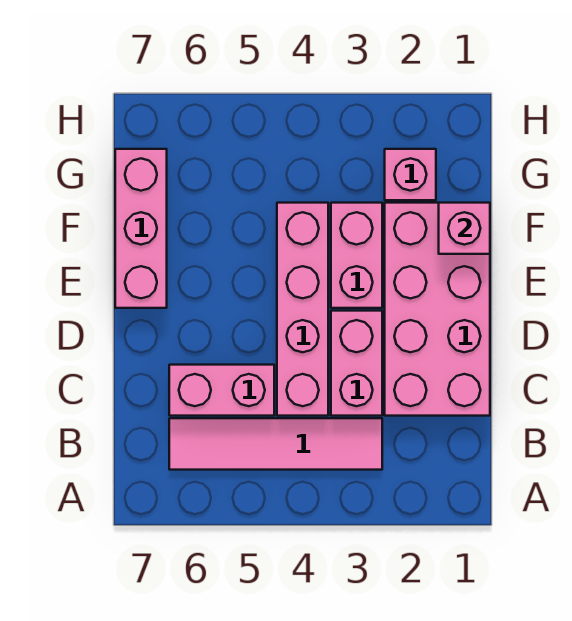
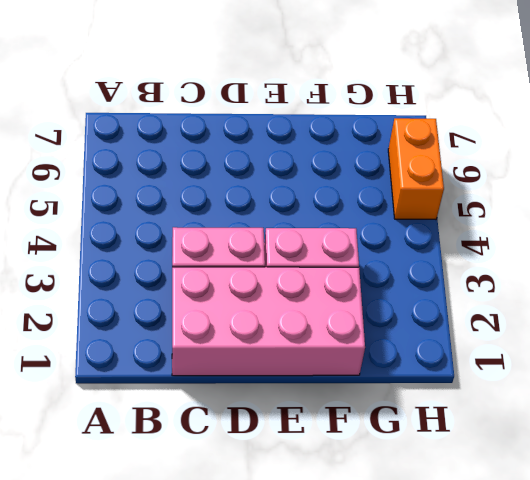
orange brick H5:H6 level 1 -> none
none -> pink tile B3:B6 level 1
none -> pink brick C4:F4 level 1

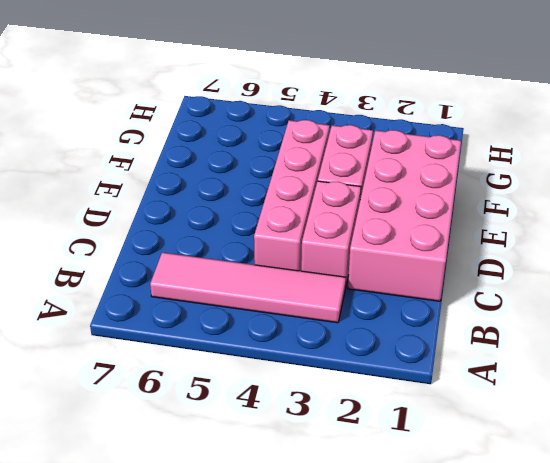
none -> pink brick C5:C6 level 1
none -> pink brick E7:G7 level 1

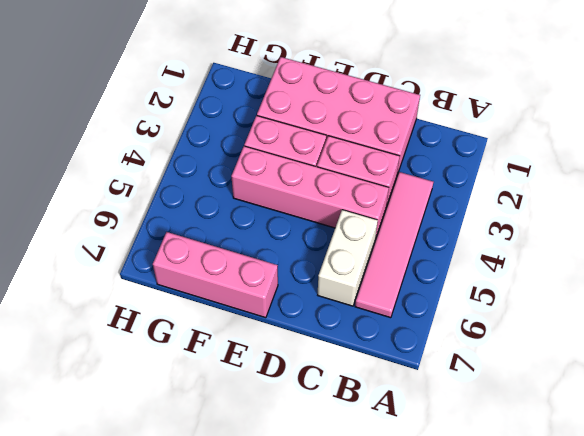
white brick C5:C6 level 1 -> pink brick C5:C6 level 1
none -> pink brick G2 level 1
none -> pink brick F1 level 2

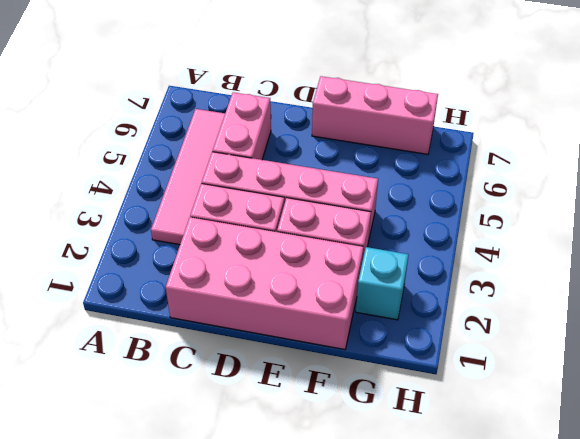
cyan brick G2 level 1 -> pink brick G2 level 1
none -> pink brick F1 level 2

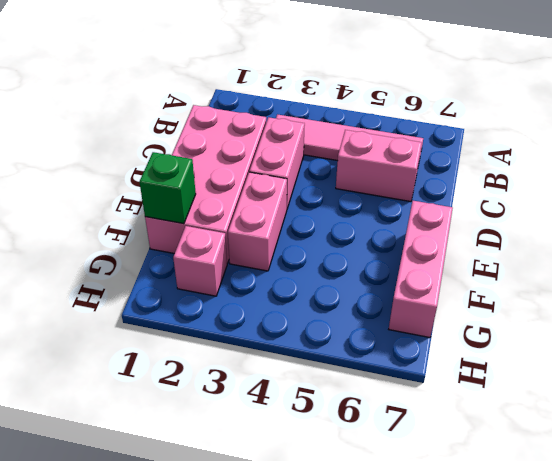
green brick F1 level 2 -> pink brick F1 level 2
none -> pink brick C4:F4 level 1

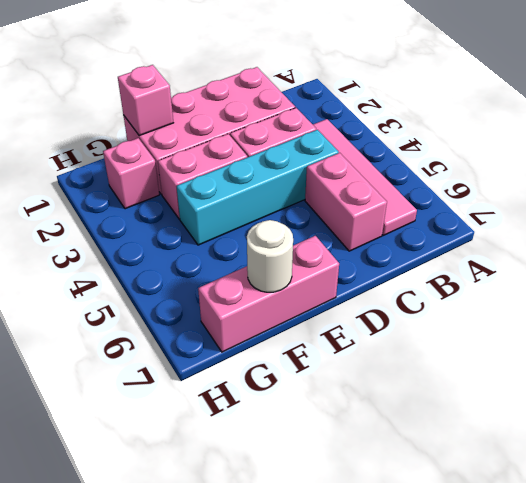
cyan brick C4:F4 level 1 -> pink brick C4:F4 level 1
white round brick F7 level 2 -> none

